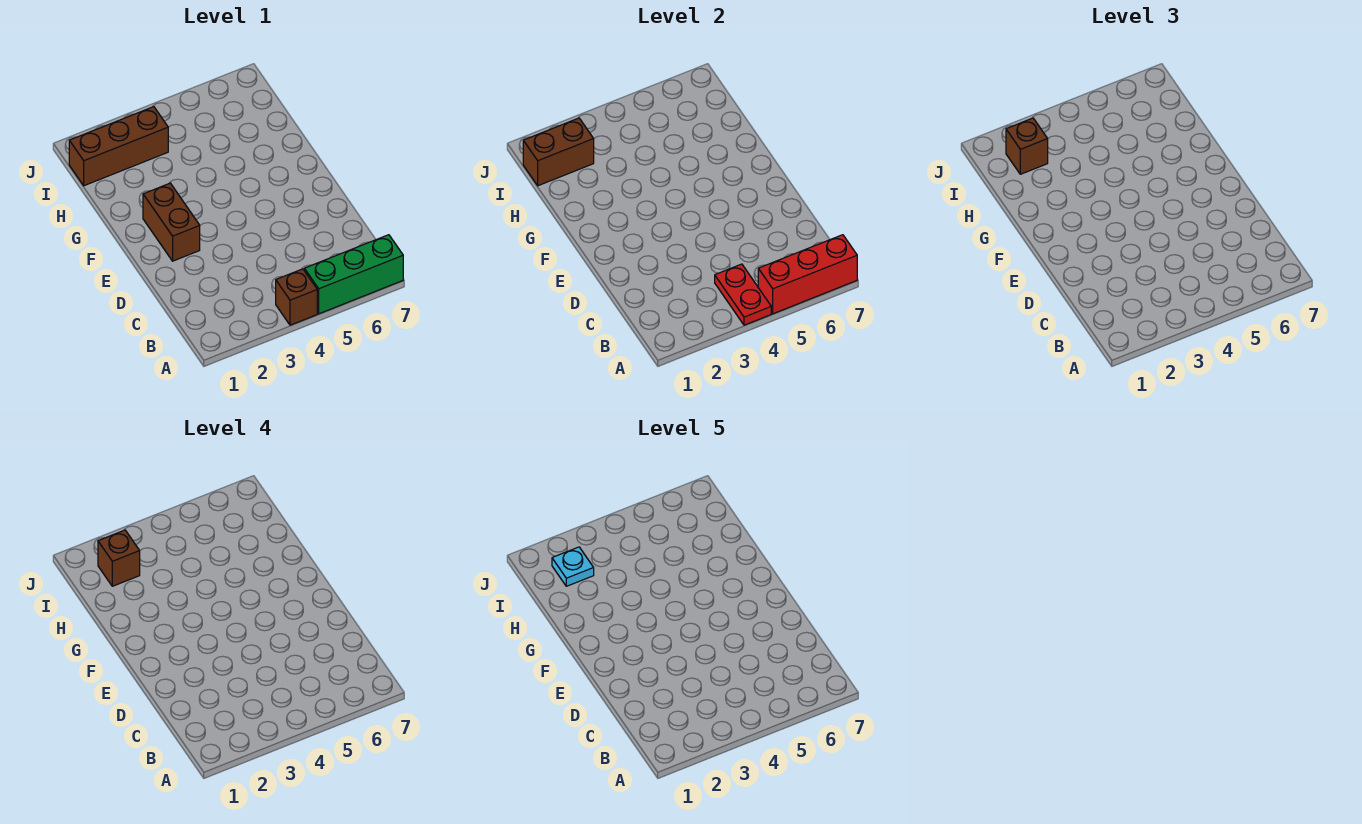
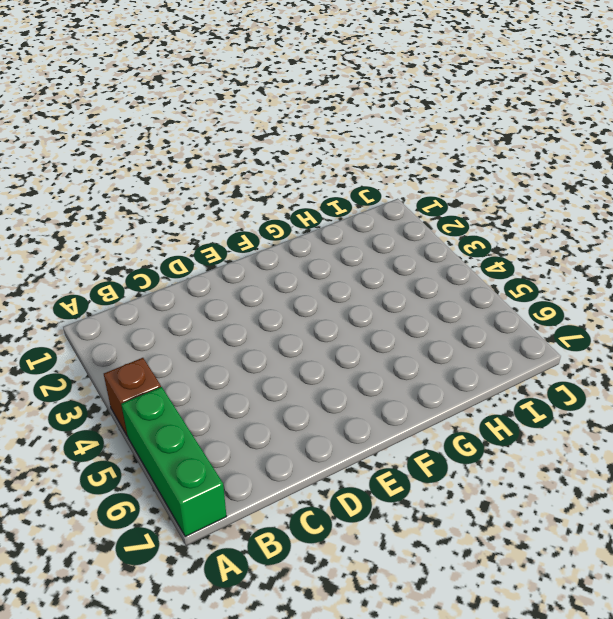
none -> brown brick E2:F2 level 1
none -> brown brick I1:I3 level 1

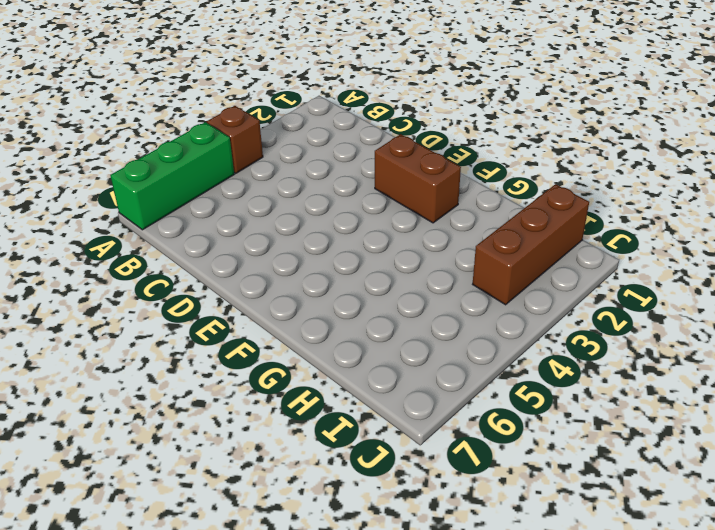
none -> red plate A4:B4 level 2
none -> red brick A5:A7 level 2

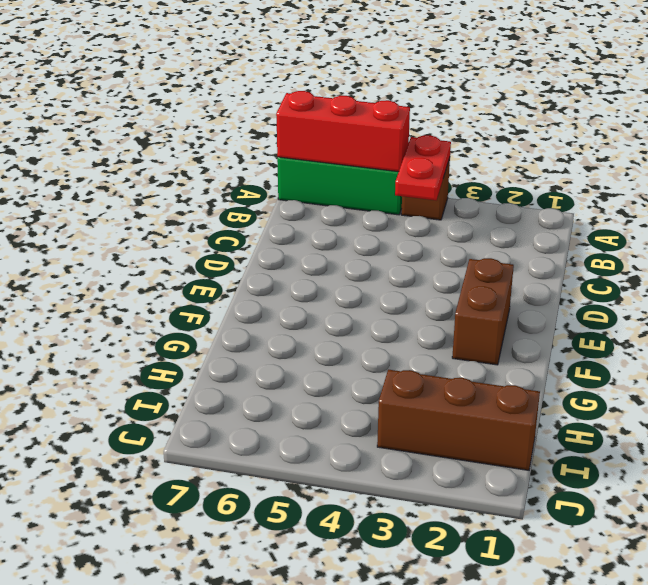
none -> brown brick I1:I2 level 2
none -> brown brick I2 level 3

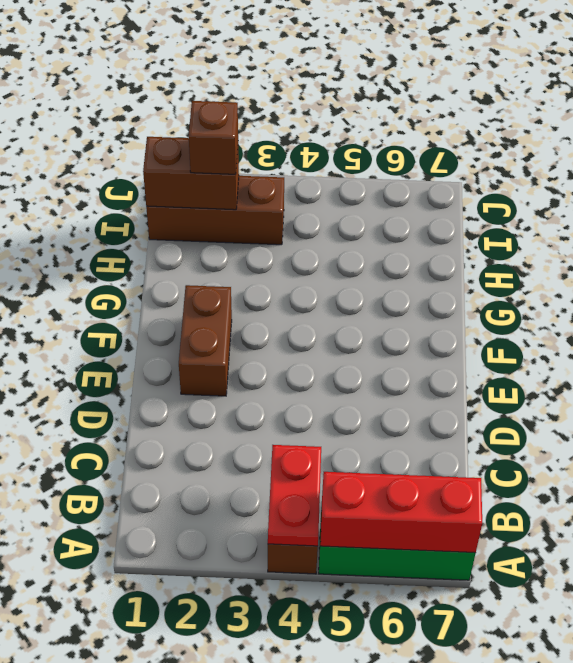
none -> brown brick I2 level 4
none -> cyan plate I2 level 5

